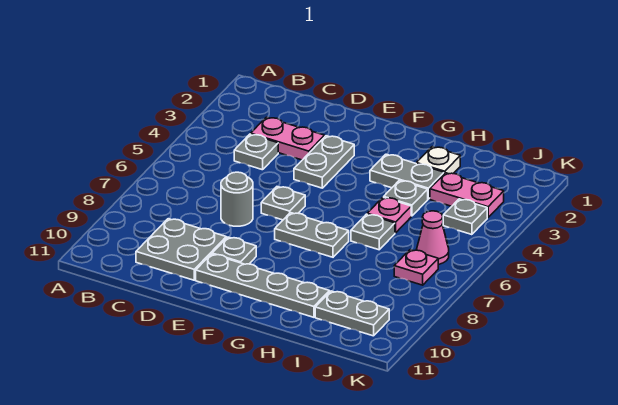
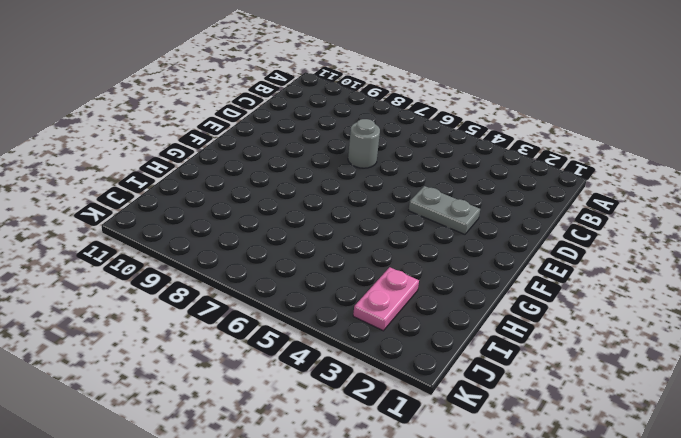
none -> pink plate C3:D3 level 1
none -> grey plate C4 level 1
none -> grey plate C9:D10 level 1

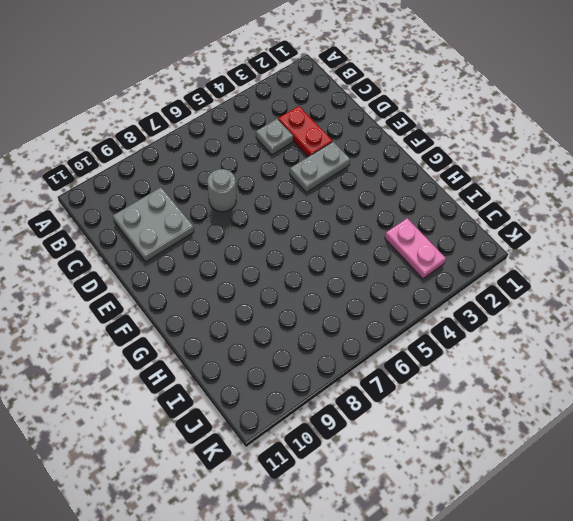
red plate C3:D3 level 1 -> pink plate C3:D3 level 1
none -> grey plate E6 level 1
none -> grey plate E9 level 1
none -> grey plate E10:H10 level 1

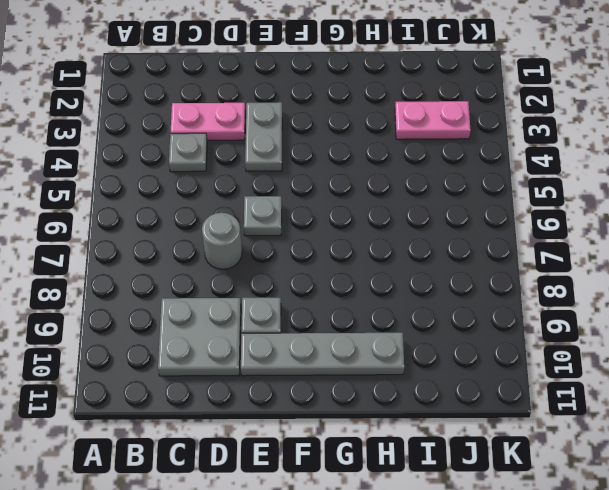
none -> grey plate F7:G7 level 1
none -> grey plate G3:H3 level 1
none -> white plate H2 level 1

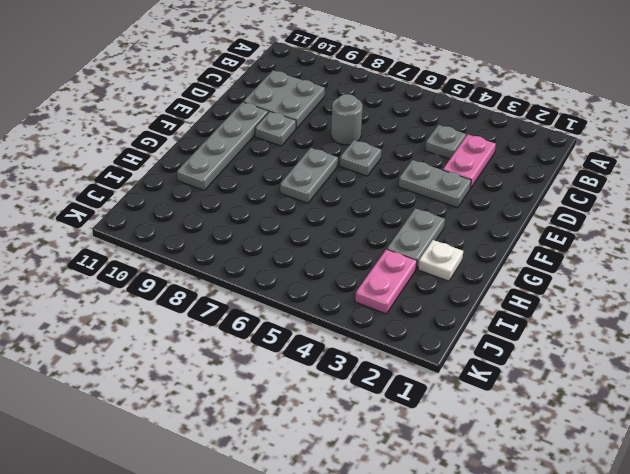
none -> grey plate H4 level 1
none -> pink plate H5 level 1
none -> grey plate H6 level 1

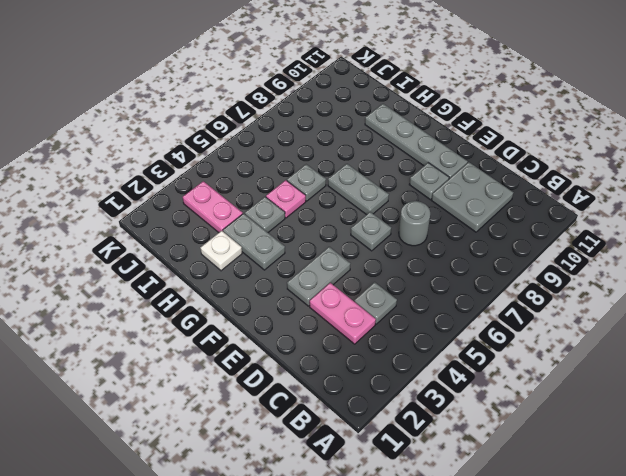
none -> grey plate I10:J10 level 1
none -> grey plate J4 level 1
none -> pink cone J6 level 1

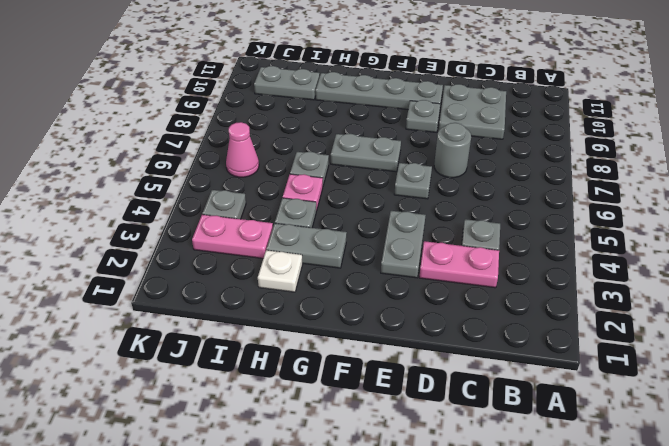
none -> pink plate J7 level 1

